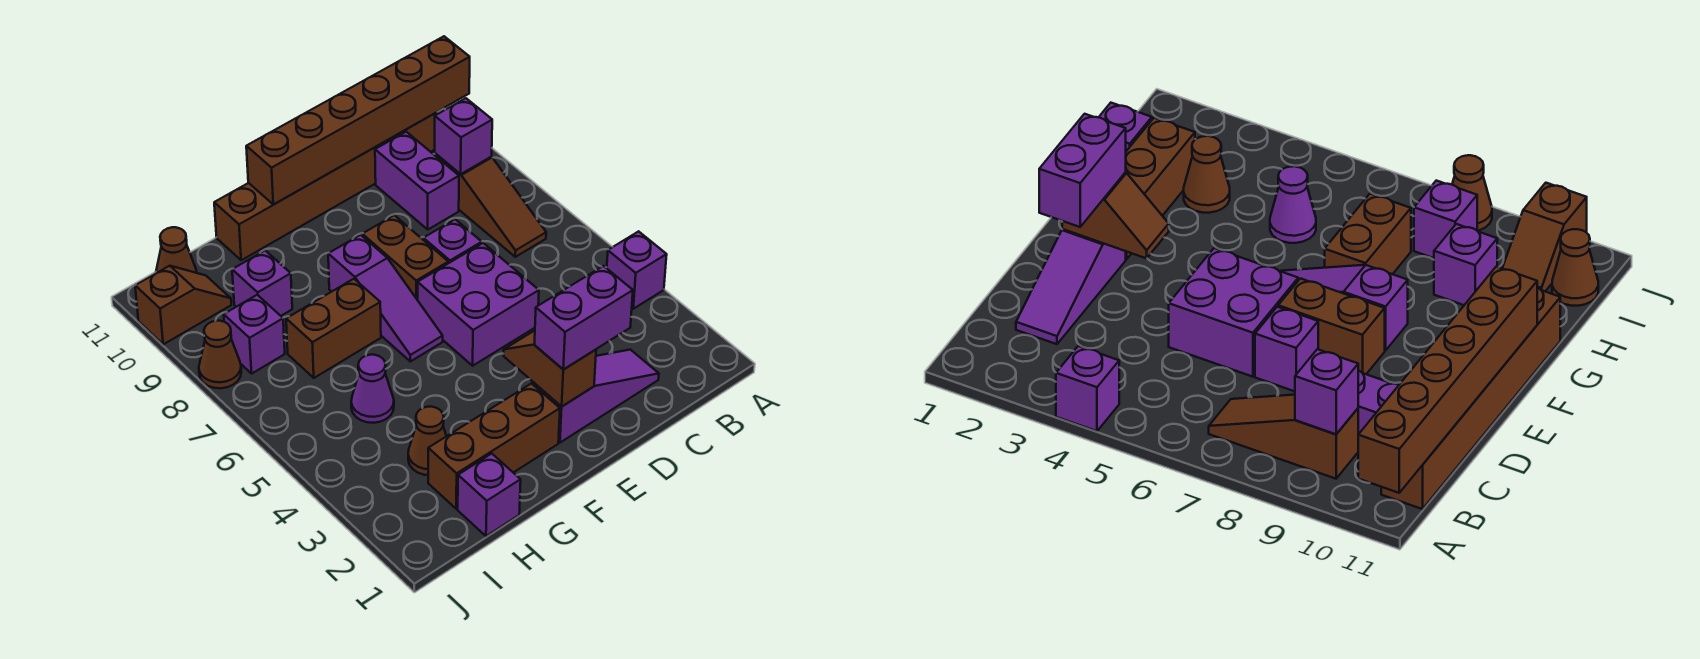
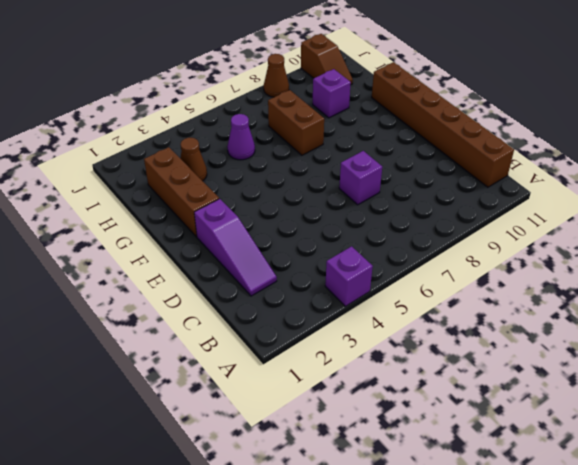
none -> brown slope B7:B9 level 1 top 9
none -> purple brick C9:C10 level 1
none -> purple brick D5:E6 level 1

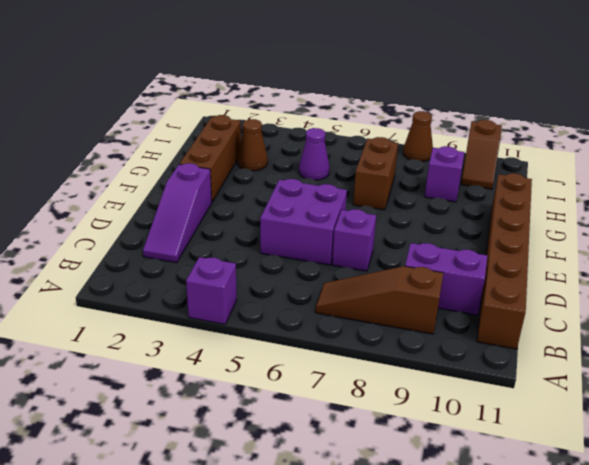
none -> brown brick E7:E8 level 1
none -> purple slope F6:F8 level 1 top 8
none -> purple brick H1 level 1

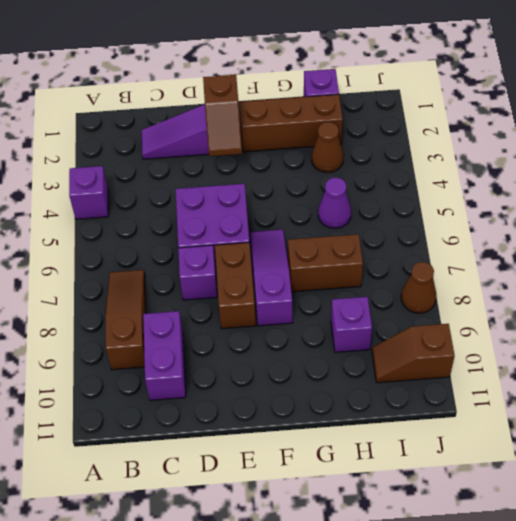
none -> brown brick B11:G11 level 1
none -> purple brick I8 level 1
none -> brown cone I11 level 1

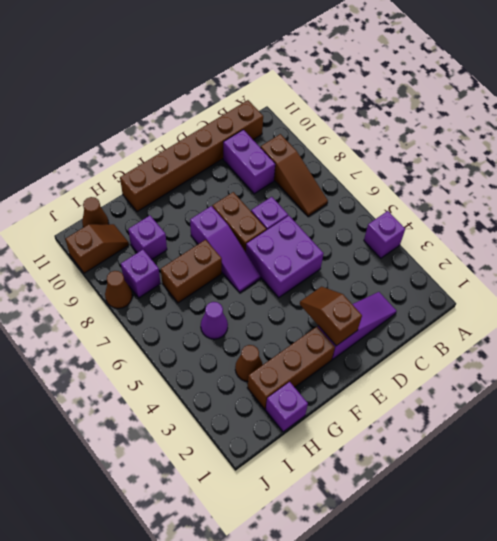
none -> brown brick A11:F11 level 2
none -> purple brick B9 level 2
none -> purple brick D2:E2 level 3

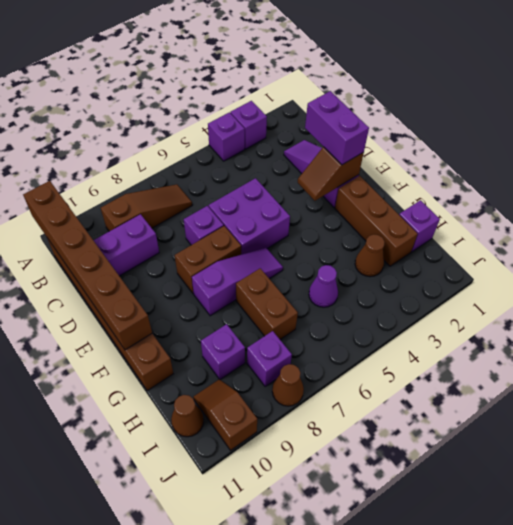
purple brick A3 level 1 -> purple brick B9 level 2

